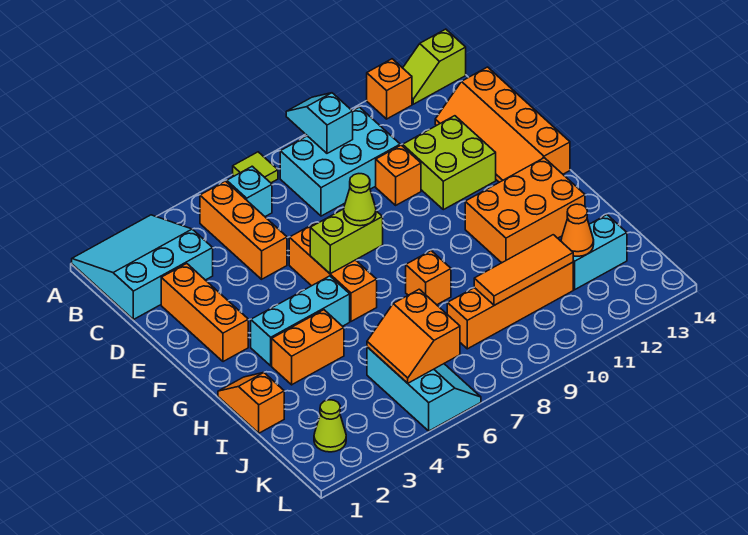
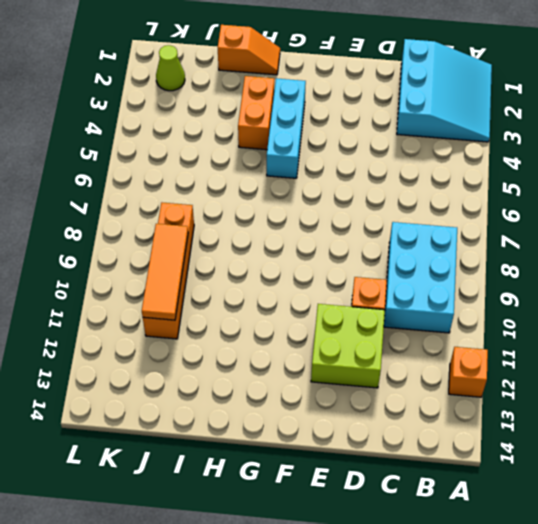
none -> lime tile A7 level 1
none -> lime slope A13:A14 level 1 top 14
none -> orange brick B5:D5 level 1

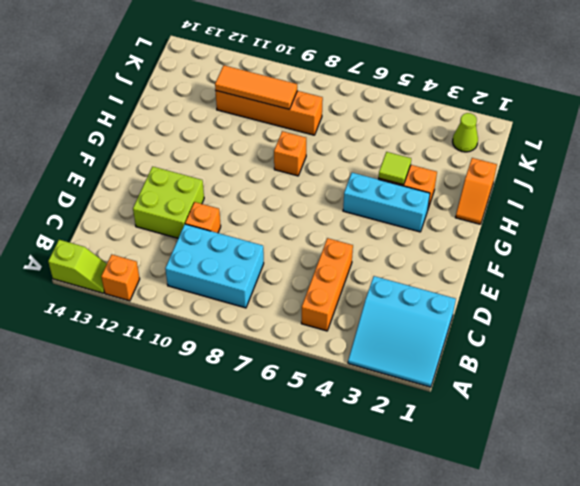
lime tile H4 level 2 -> lime tile A7 level 1
none -> cyan brick B6 level 1
none -> orange slope C13:F14 level 1 top 14
none -> orange brick D2:F2 level 1

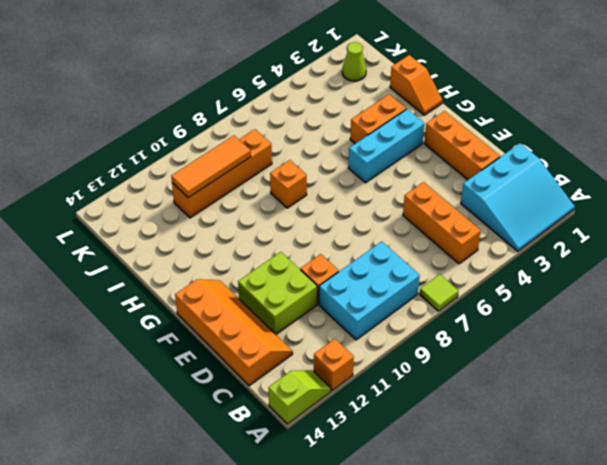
none -> cyan brick B6 level 1
none -> orange brick E6:G6 level 1
none -> orange brick G11:H13 level 1

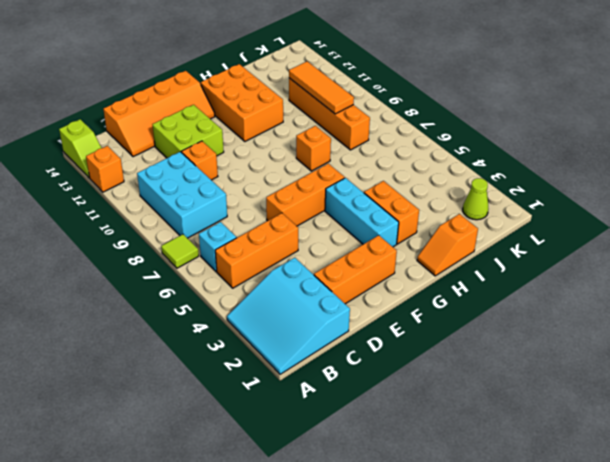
none -> cyan slope J5:L6 level 1 top 5
none -> cyan brick J12:J13 level 1
none -> cyan slope A9:B9 level 2 top B

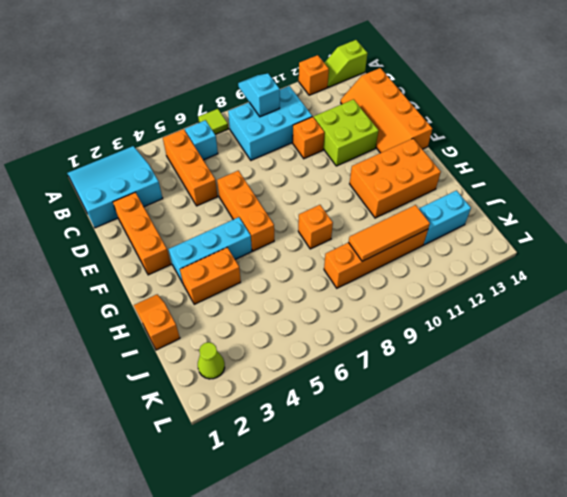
none -> cyan slope J5:L6 level 1 top 5
none -> lime brick F6:F7 level 2
none -> orange slope J5:K6 level 2 top 6

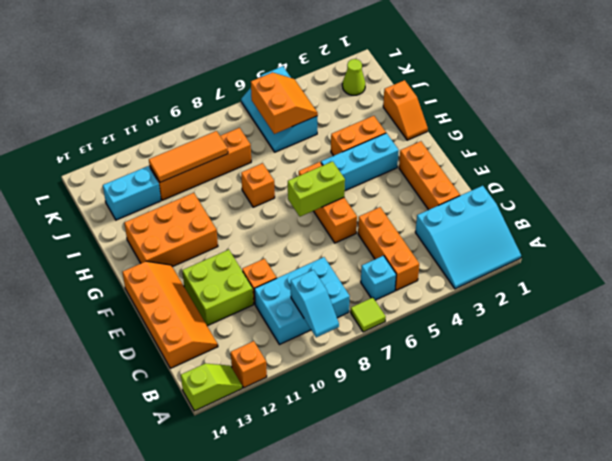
none -> orange cone J12 level 2
none -> lime cone F7 level 3

